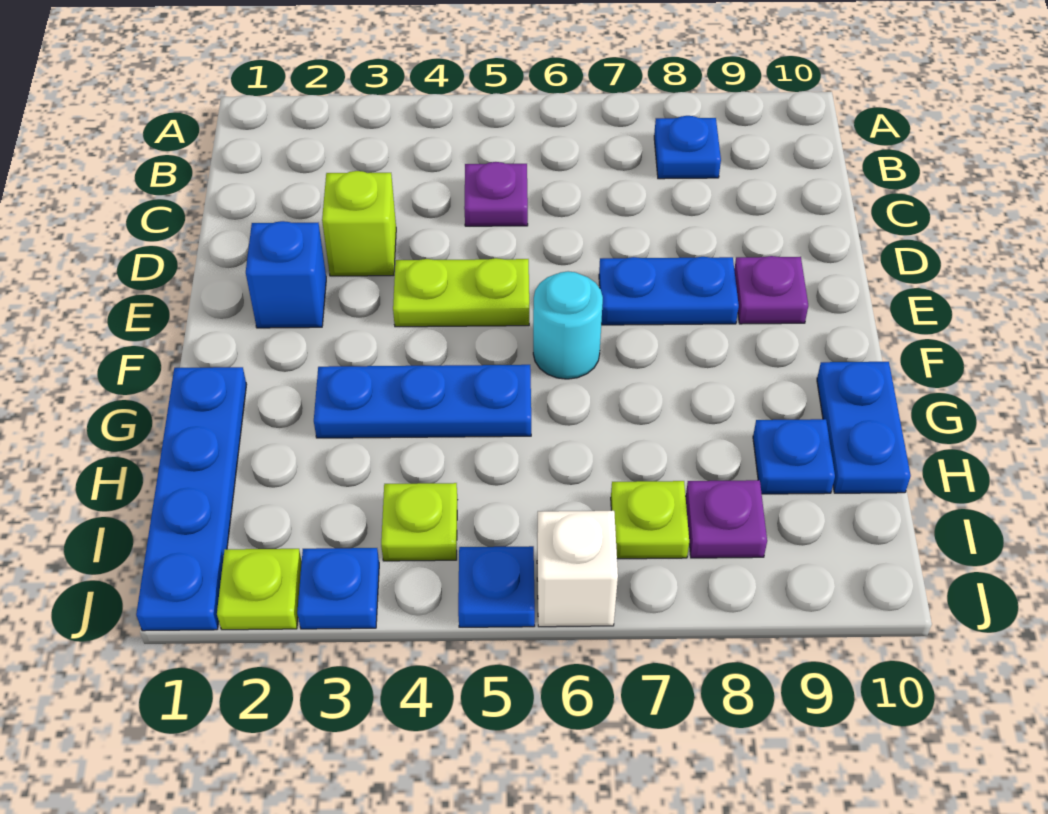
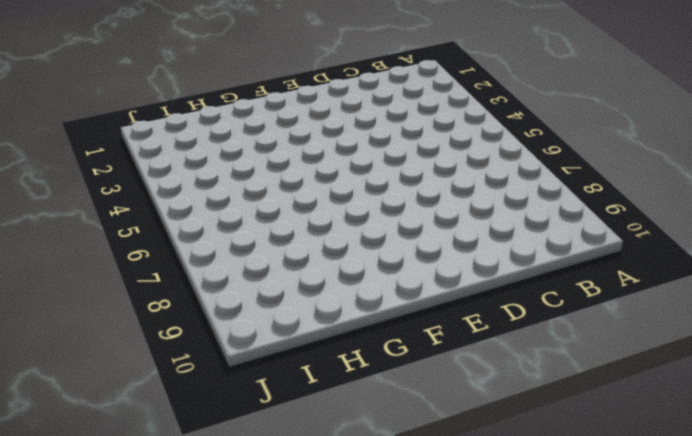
none -> blue plate B8 level 1
none -> purple plate C5 level 1
none -> lime brick D3 level 1

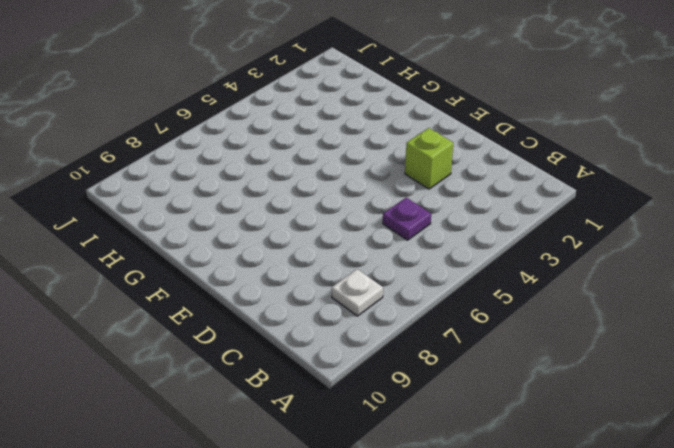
white plate B8 level 1 -> blue plate B8 level 1
none -> blue brick E2 level 1
none -> lime plate E4:E5 level 1
none -> blue plate E7:E8 level 1

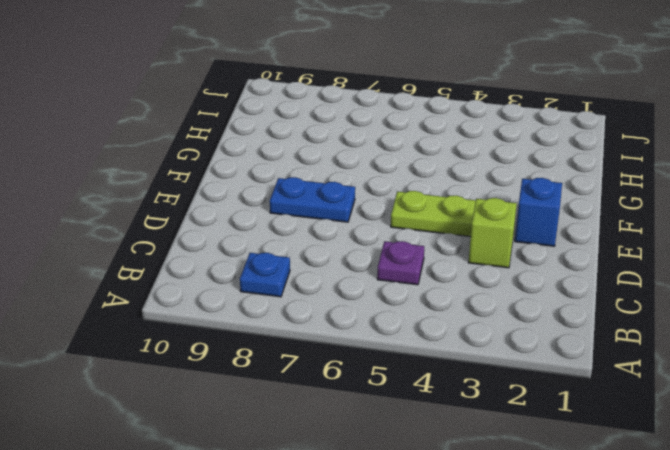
none -> purple plate E9 level 1
none -> cyan round brick F6 level 1
none -> blue plate G1:J1 level 1

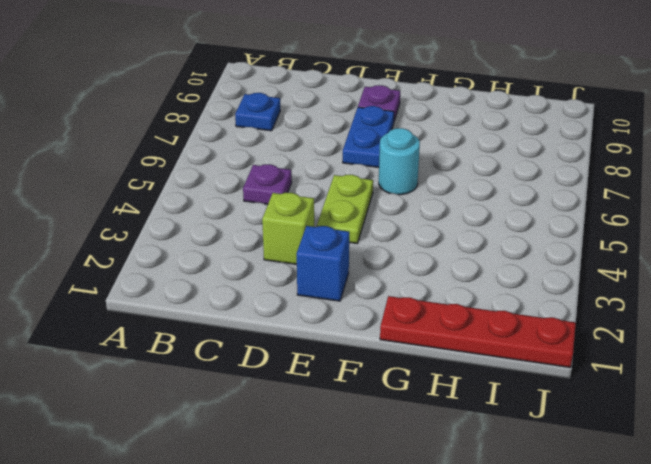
red plate G1:J1 level 1 -> blue plate G1:J1 level 1
none -> blue plate G3:G5 level 1
none -> blue plate G10:H10 level 1
none -> blue plate H9 level 1

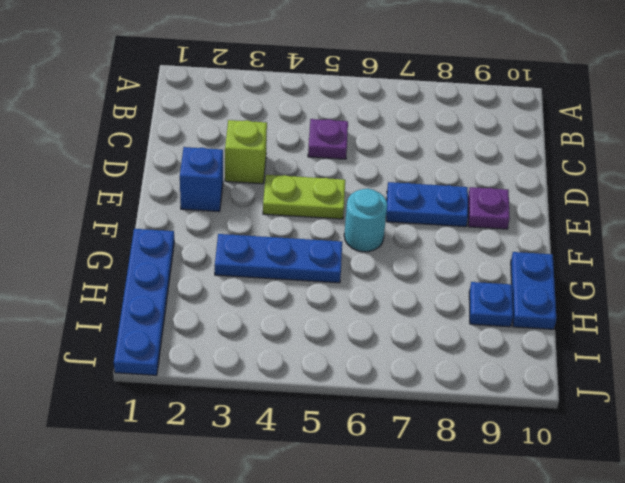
none -> blue plate B8 level 1
none -> lime plate I4 level 1
none -> lime plate I7 level 1

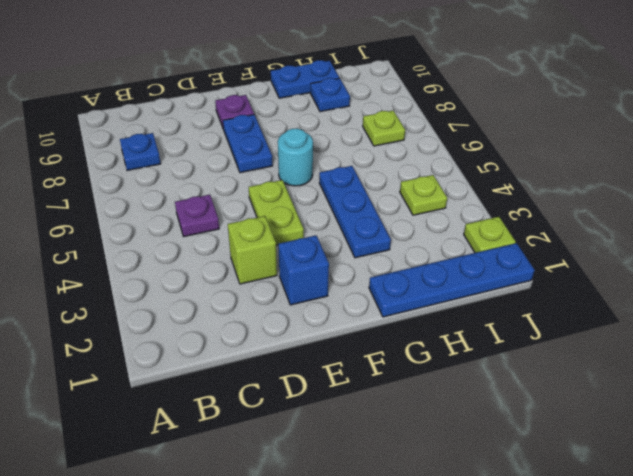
none -> purple plate I8 level 1
none -> blue plate J3 level 1
none -> blue plate J5 level 1

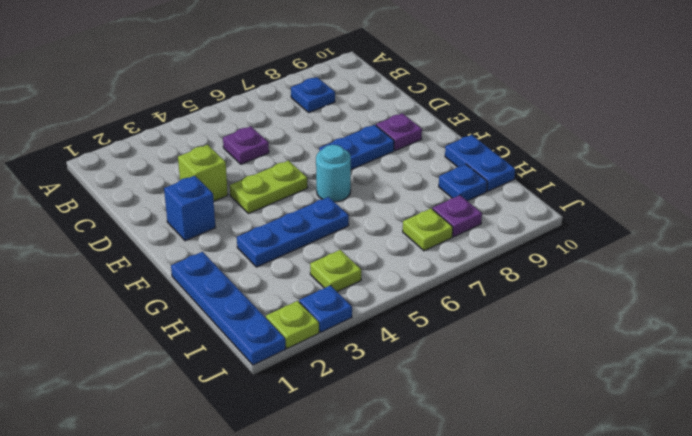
none -> blue plate J5 level 1
none -> white brick J6 level 1

